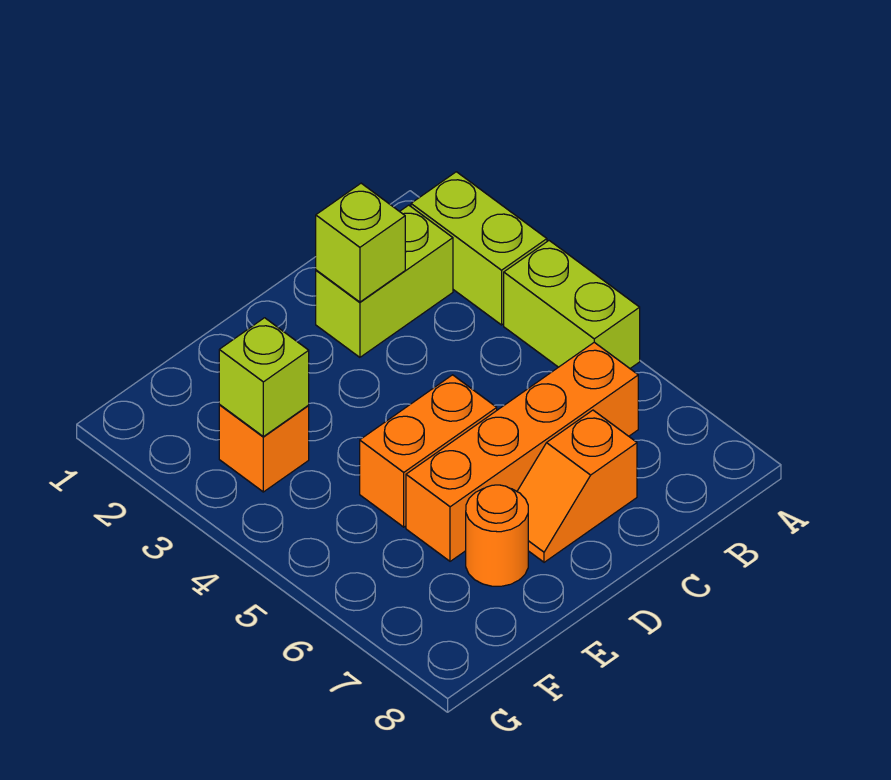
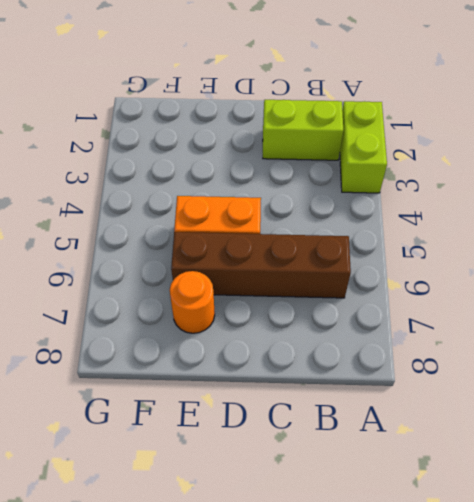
brown brick B6:E6 level 1 -> orange brick B6:E6 level 1
none -> lime brick A4:A5 level 1
none -> orange slope C7:D7 level 1 top C

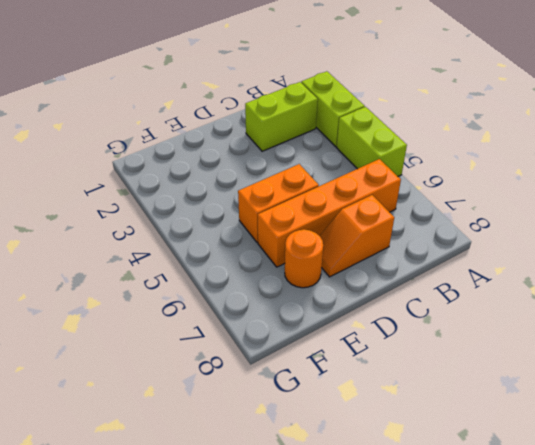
none -> orange brick F3 level 1
none -> lime brick C2 level 2

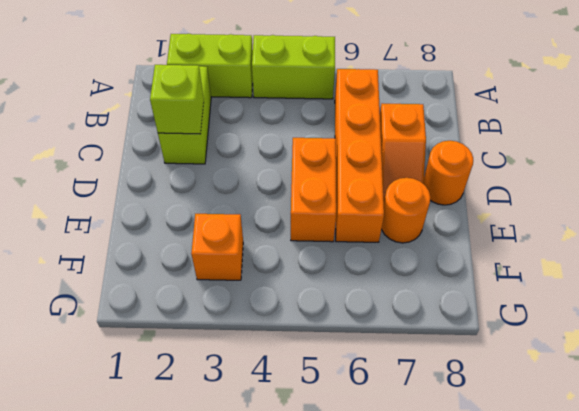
orange round brick D8 level 1 -> none
none -> lime brick F3 level 2

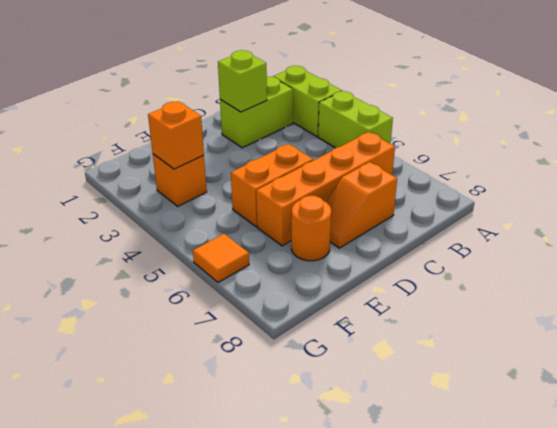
orange brick F3 level 2 -> lime brick F3 level 2
orange tile G6 level 1 -> none

